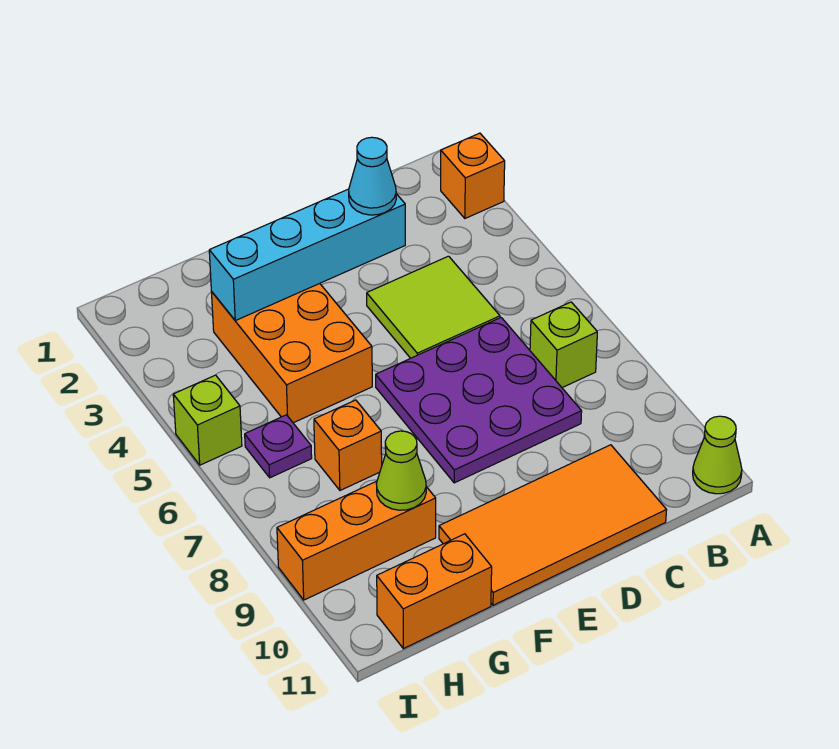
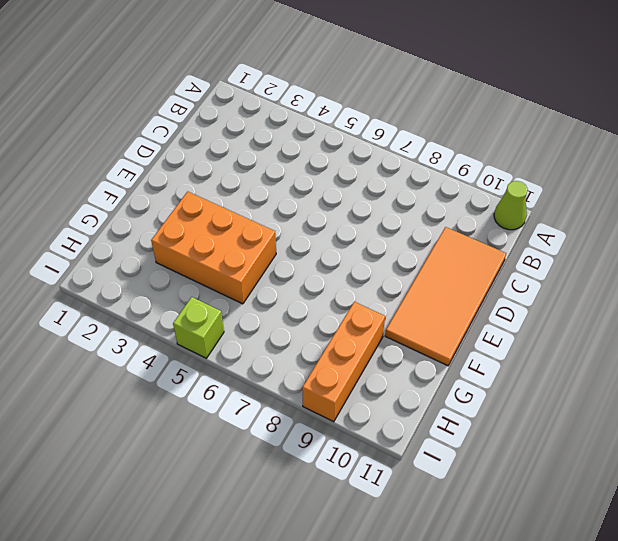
none -> orange brick A2 level 1
none -> lime brick B7 level 1
none -> lime tile C4:D5 level 1

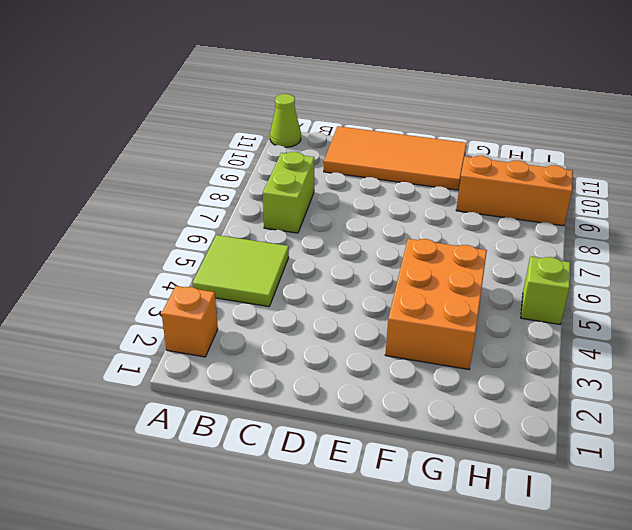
lime tile A4:B5 level 1 -> lime tile C4:D5 level 1
lime brick B7:B8 level 1 -> lime brick B7 level 1
none -> purple plate C6:E8 level 1
none -> orange brick G7 level 1
none -> orange brick G11:H11 level 1

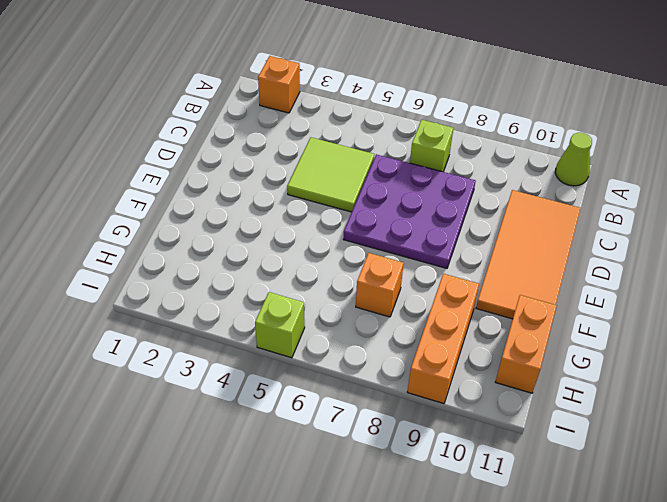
none -> orange brick F3:G5 level 1
none -> purple plate H6 level 1
none -> cyan brick D3:G3 level 2

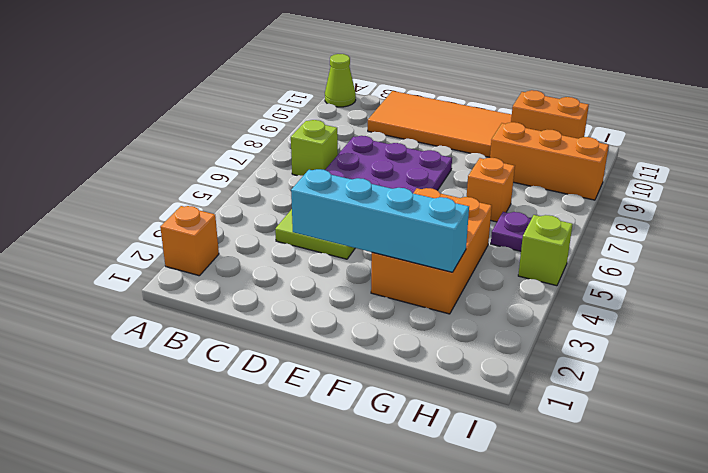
none -> lime cone G9 level 2
none -> cyan cone D3 level 3

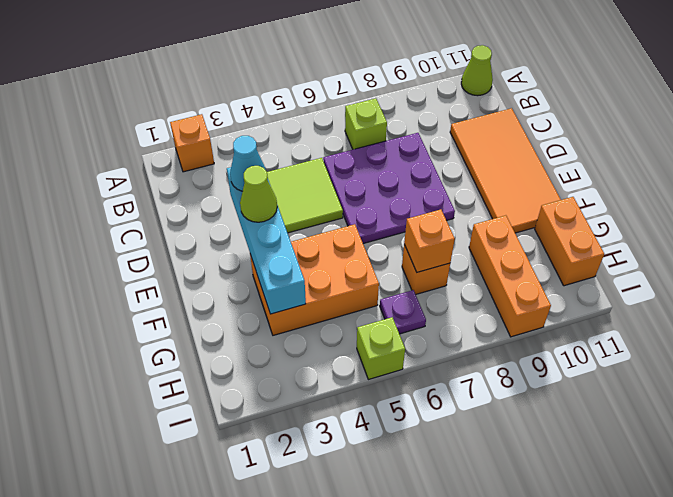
lime cone E3 level 3 -> lime cone G9 level 2
orange brick G7 level 2 -> none

